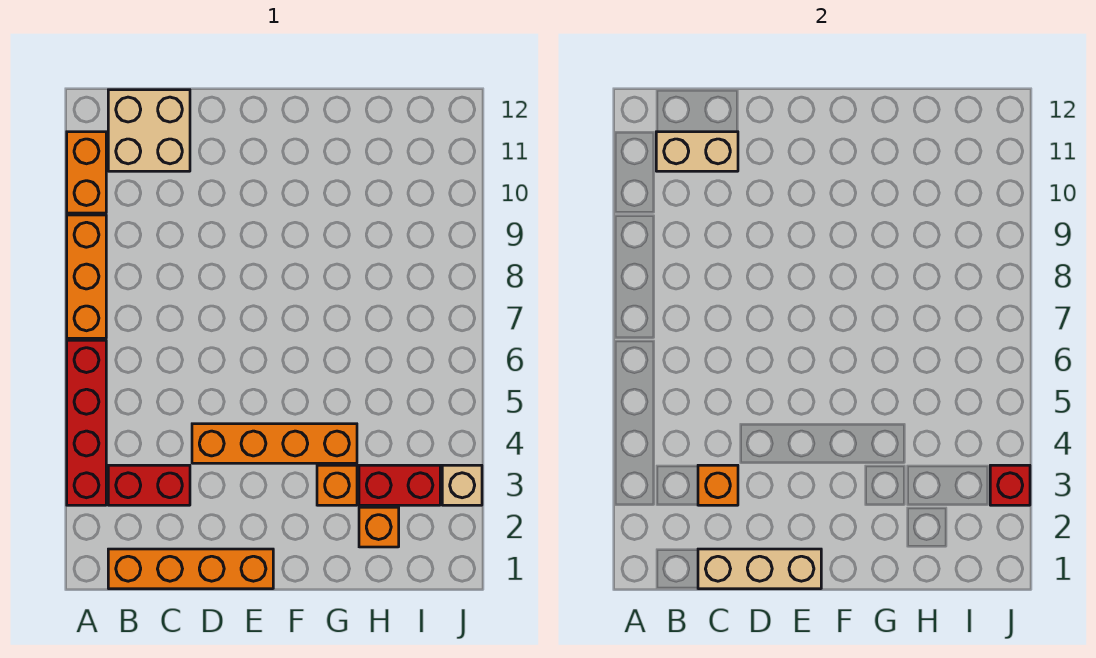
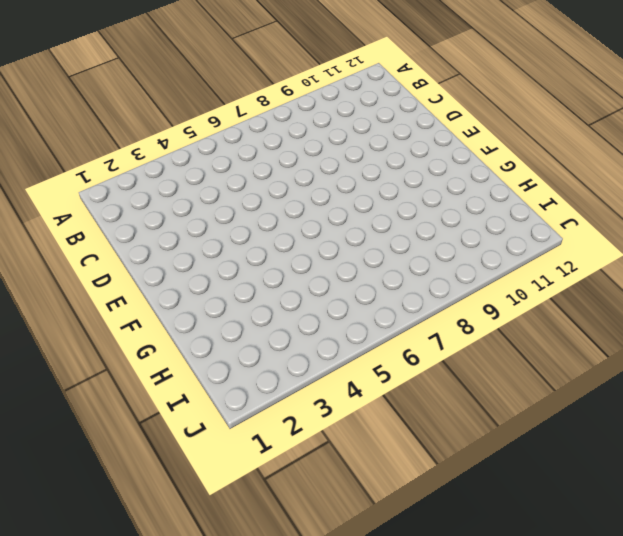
none -> red brick A3:A6 level 1
none -> orange brick A7:A9 level 1
none -> orange brick A10:A11 level 1

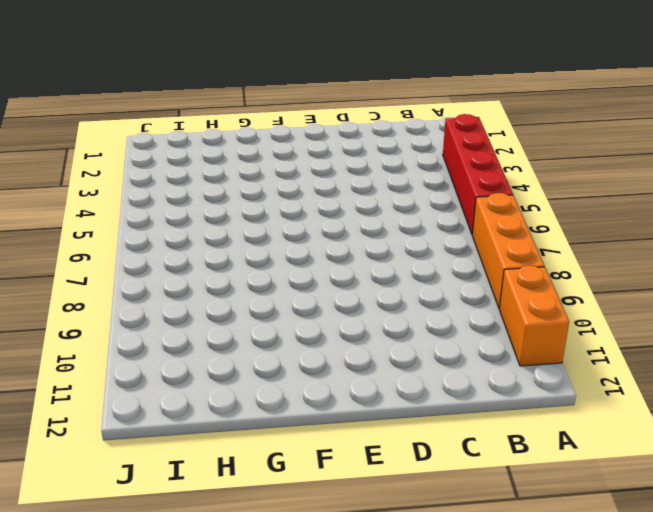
none -> orange brick B1:E1 level 1
none -> red brick B3:C3 level 1
none -> tan brick B11:C12 level 1

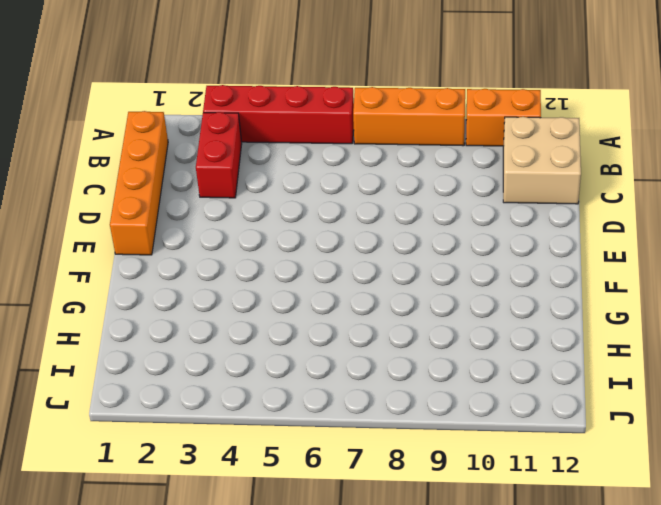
none -> orange brick D4:G4 level 1
none -> orange brick G3 level 1
none -> orange brick H2 level 1

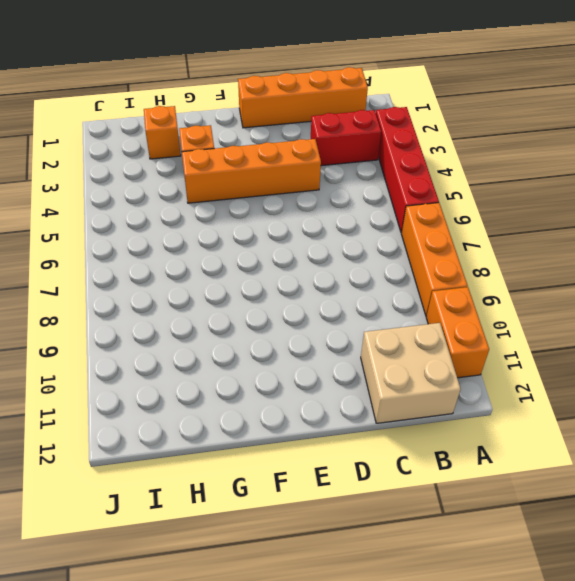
none -> red brick H3:I3 level 1
none -> tan brick J3 level 1
none -> tan brick B11:C11 level 2

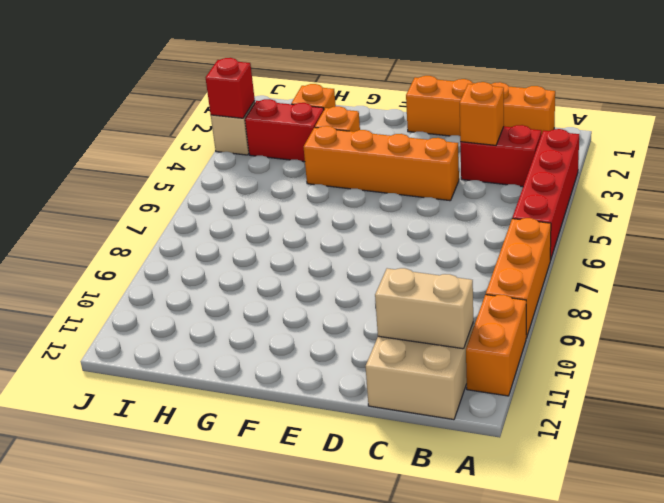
none -> tan brick C1:E1 level 2

